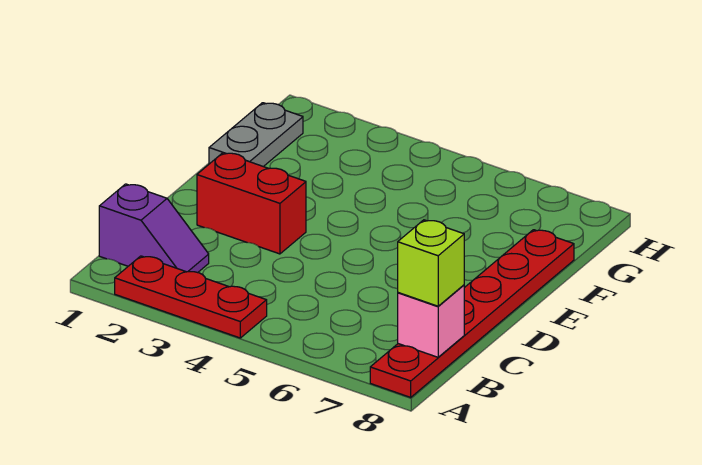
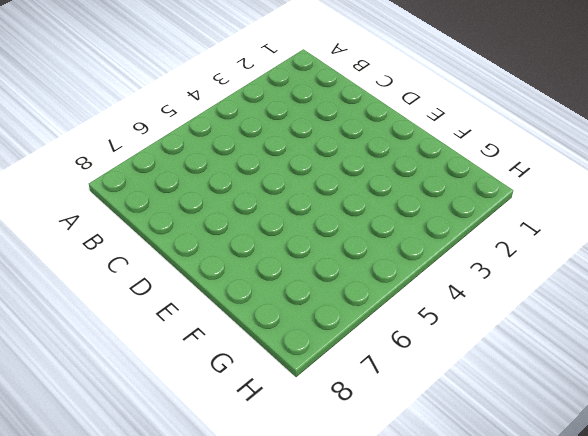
none -> red plate A2:A4 level 1
none -> red plate A8:F8 level 1

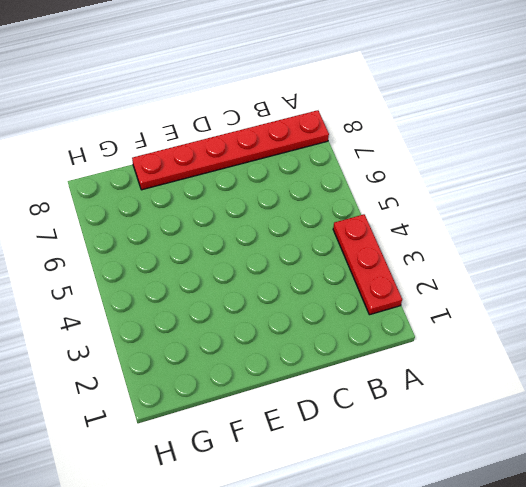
none -> purple slope B1:B2 level 1 top 1
none -> red brick D2:D3 level 1

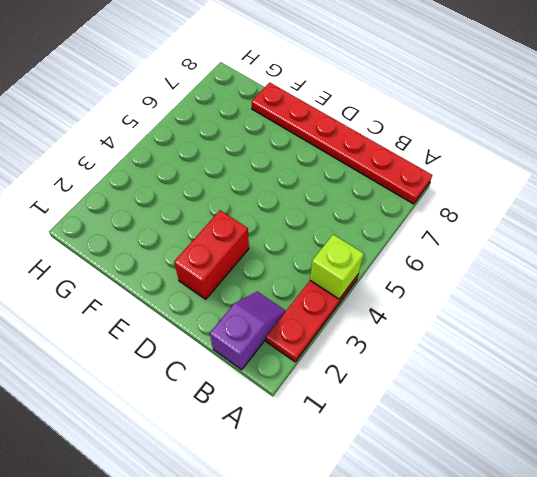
lime brick A4 level 2 -> lime brick B8 level 3
none -> grey plate F1:G1 level 1
none -> pink brick B8 level 2

